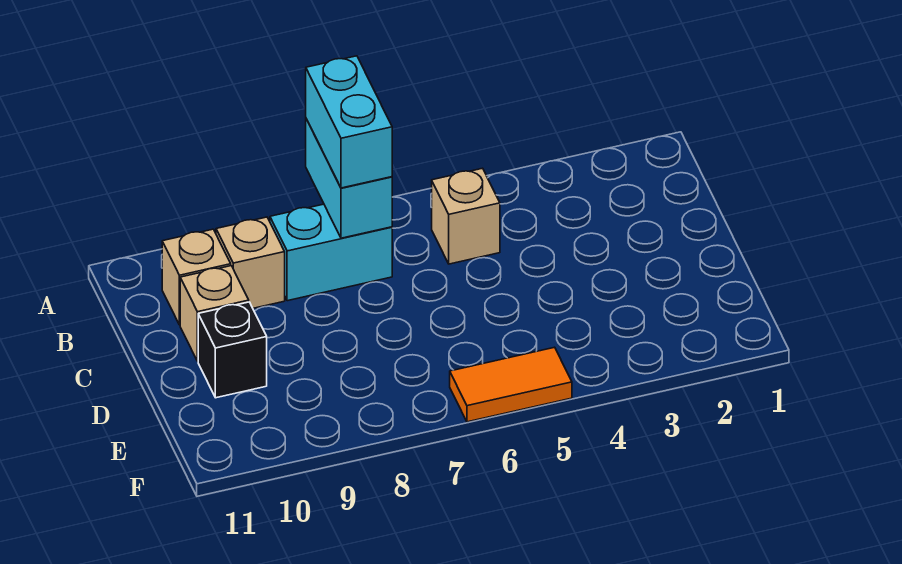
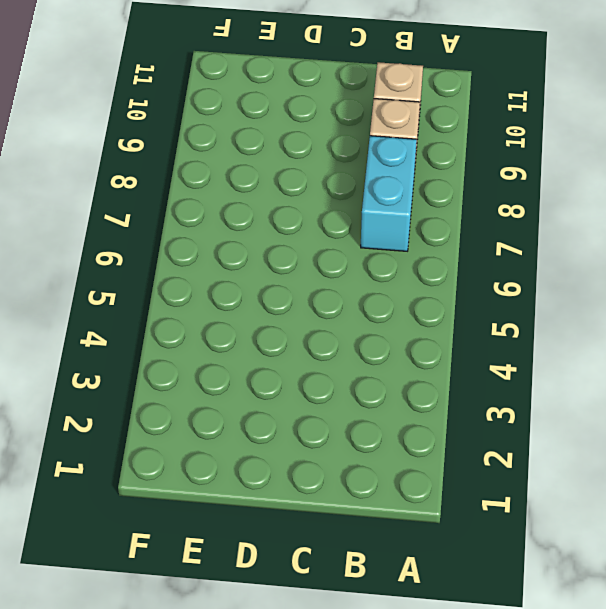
none -> tan brick B5 level 1
none -> tan brick C10 level 1

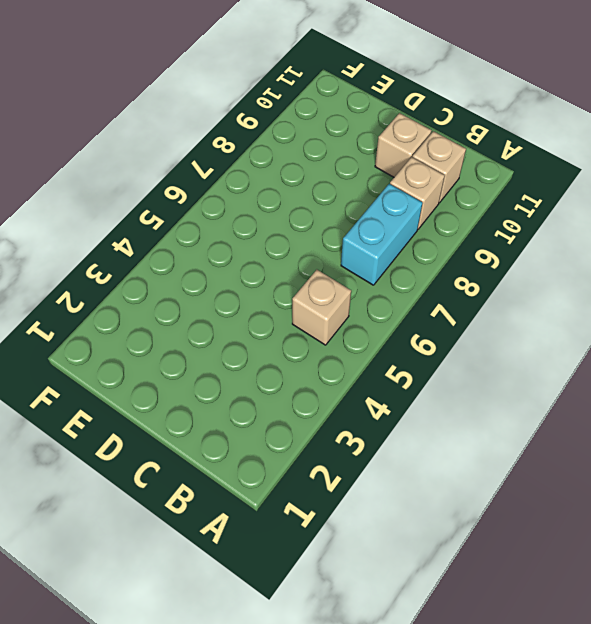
none -> black brick D10 level 1
none -> orange tile F5:F6 level 1

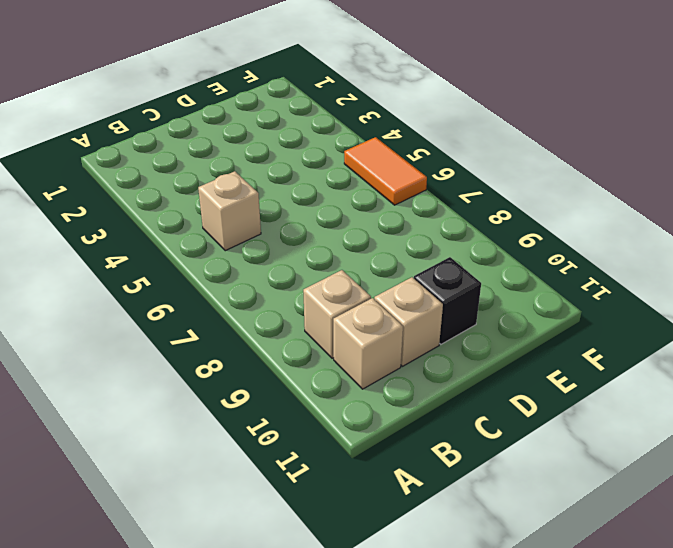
none -> cyan brick B7:B8 level 1
none -> cyan brick A7:B7 level 2

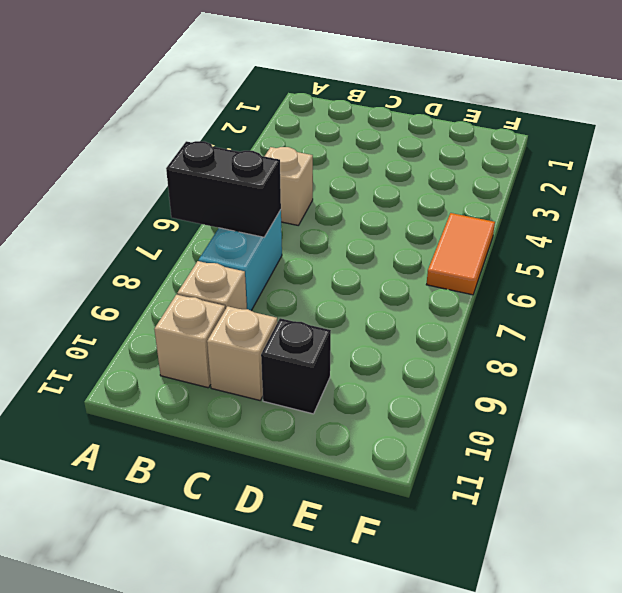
black brick A7:B7 level 2 -> cyan brick A7:B7 level 2
none -> cyan brick A7:B7 level 3

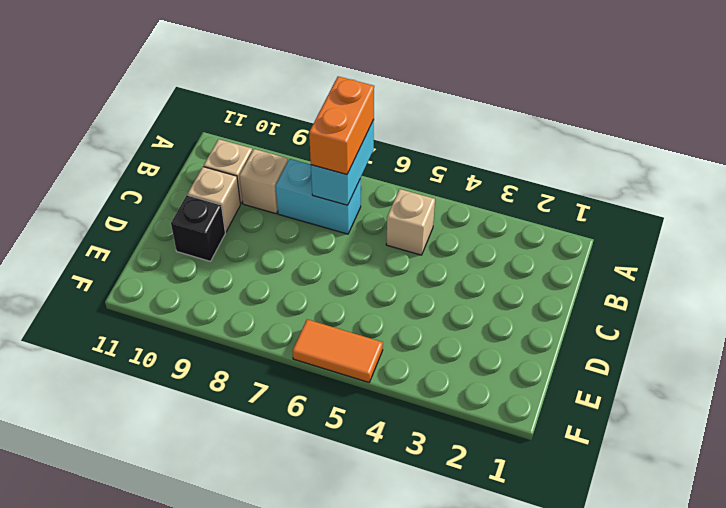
orange brick A7:B7 level 3 -> cyan brick A7:B7 level 3

